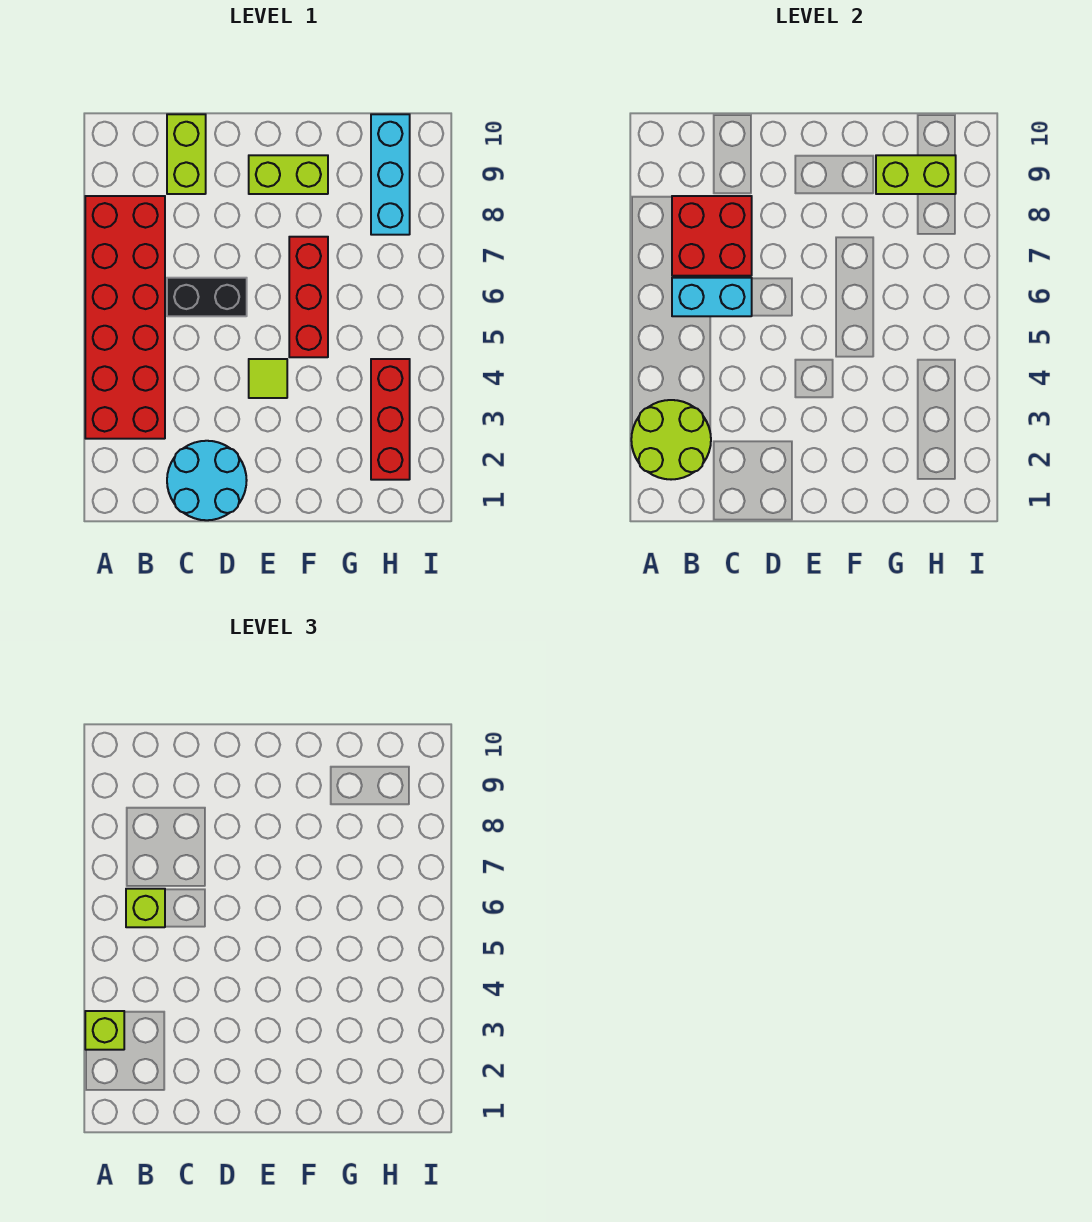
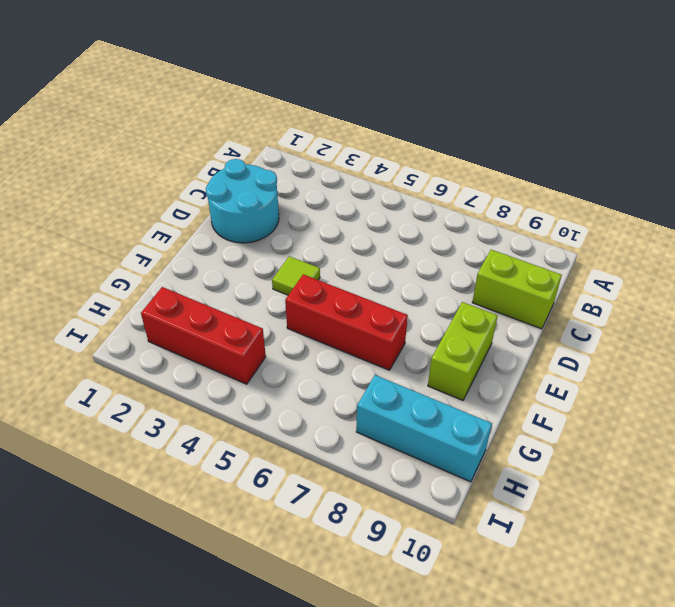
none -> red brick A3:B8 level 1
none -> black brick C6:D6 level 1
none -> lime round brick A2:B3 level 2

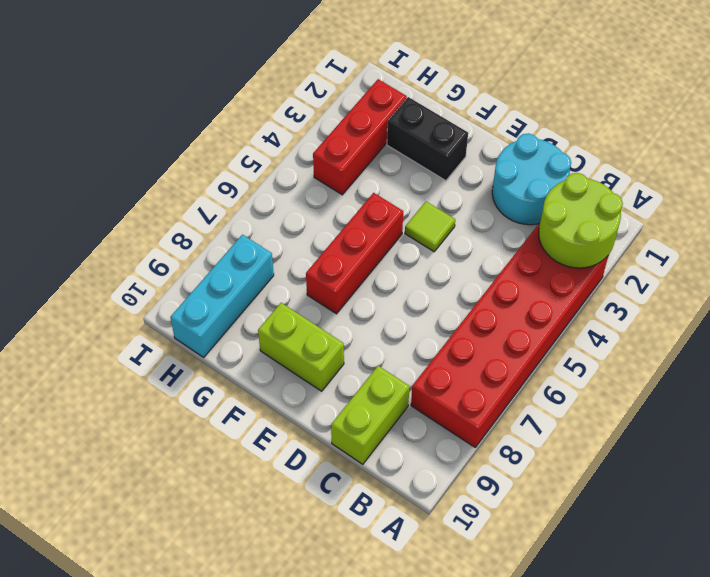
black brick F2:G2 level 1 -> black brick C6:D6 level 1
none -> cyan brick B6:C6 level 2
none -> red brick B7:C8 level 2
none -> lime brick G9:H9 level 2

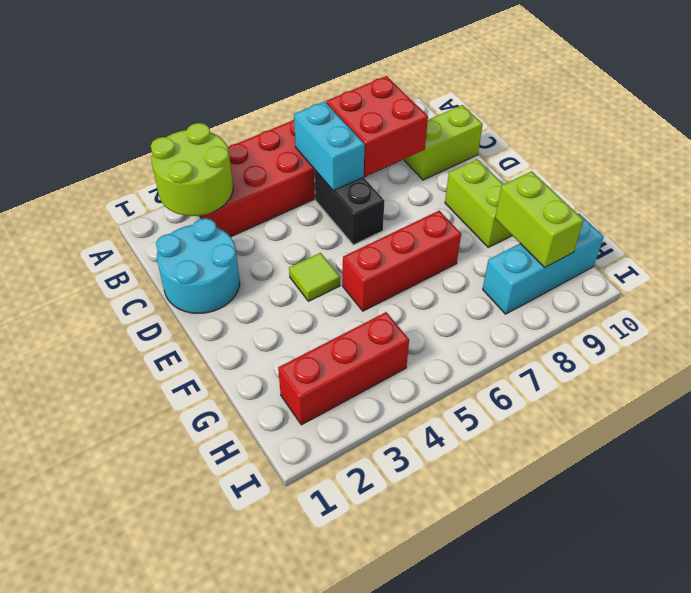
none -> lime brick A3 level 3
none -> lime brick B6 level 3

